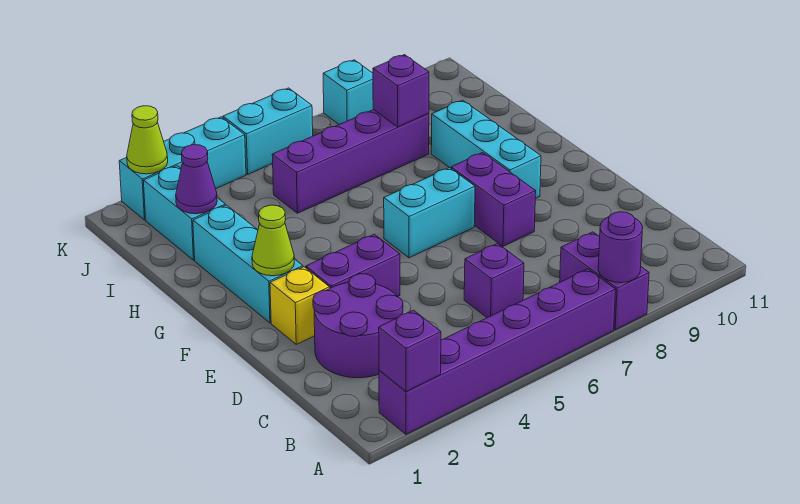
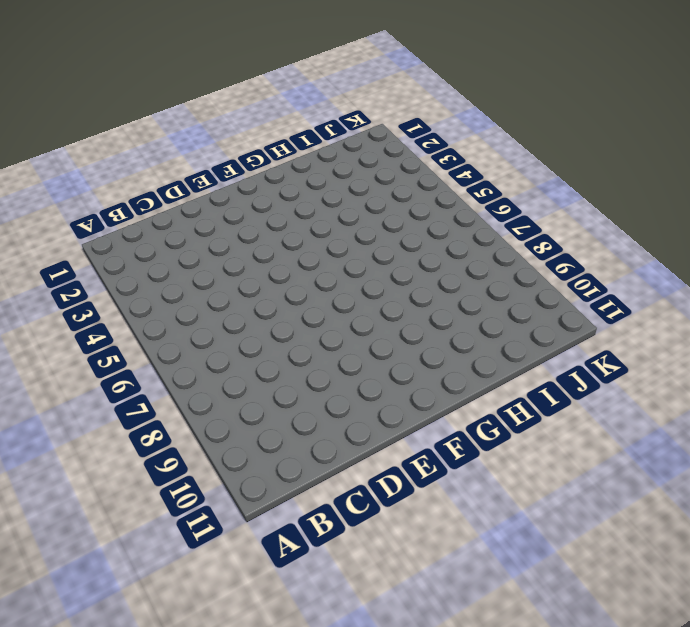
none -> purple brick A2:A7 level 1
none -> purple brick A8:B8 level 1
none -> purple round brick C2:D3 level 1

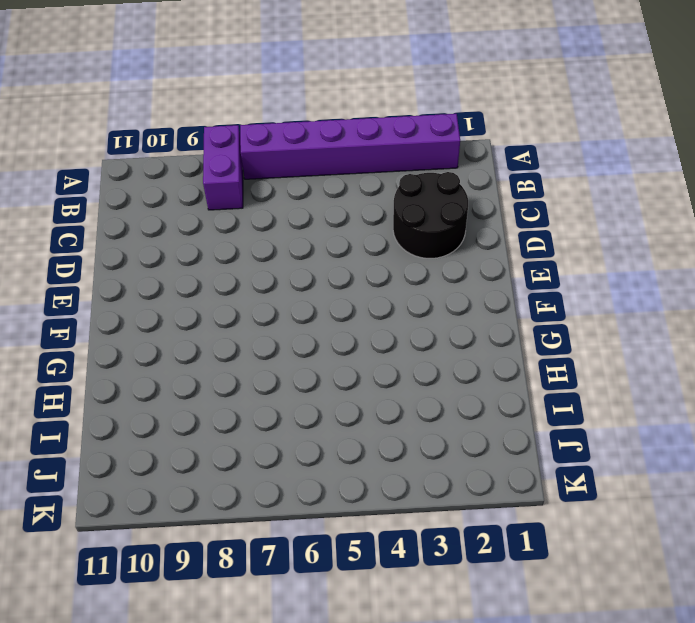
black round brick C2:D3 level 1 -> purple round brick C2:D3 level 1
none -> purple brick C6 level 1
none -> yellow brick E2 level 1
none -> purple brick E3:E4 level 1

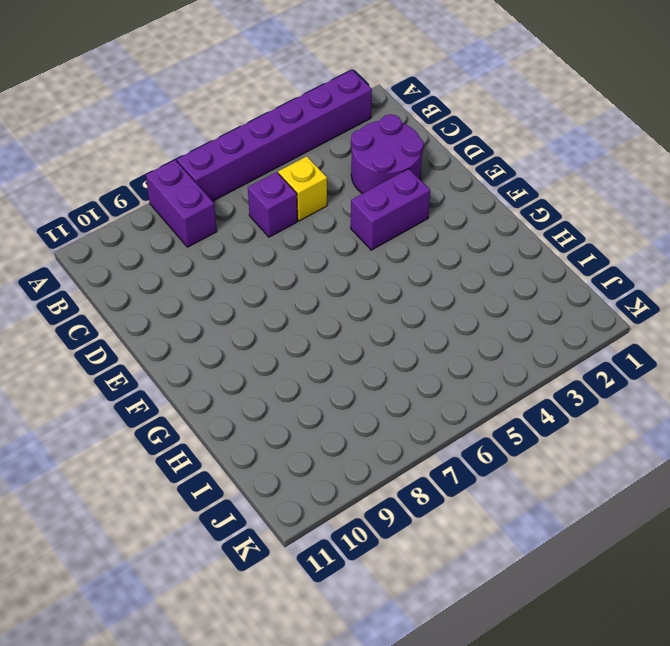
yellow brick C5 level 1 -> yellow brick E2 level 1
none -> purple brick E8:F8 level 1
none -> cyan brick F2:H2 level 1
none -> cyan brick F6:F7 level 1

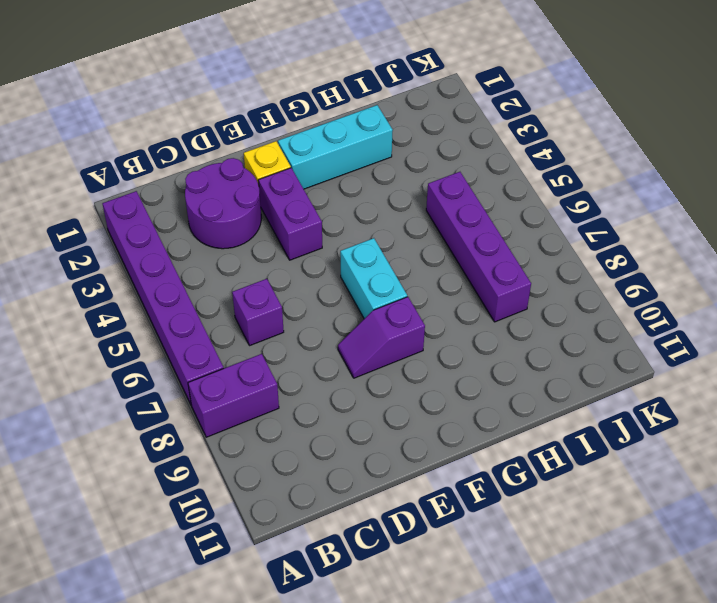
purple slope E8:F8 level 1 top F -> purple brick E8:F8 level 1
none -> cyan brick F9:H9 level 1
none -> cyan brick I2:J2 level 1
none -> cyan brick K2:K4 level 1

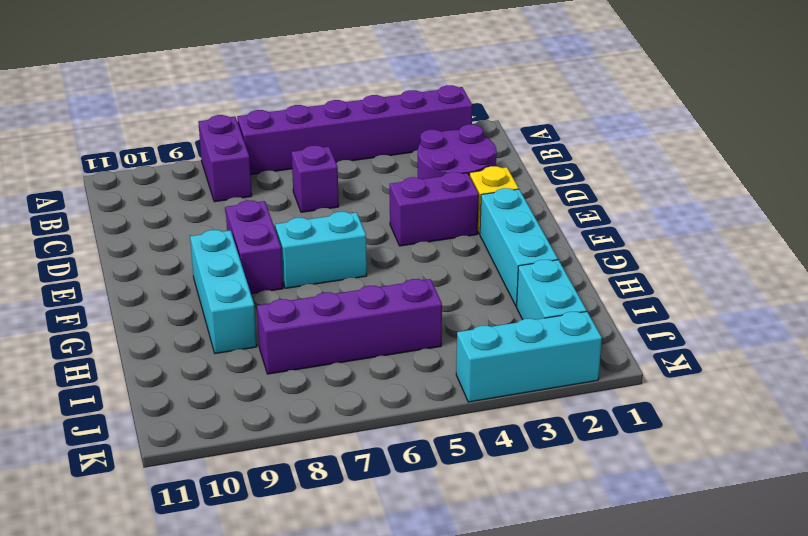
none -> cyan brick K5:K6 level 1
none -> cyan brick K8 level 1
none -> purple brick A2 level 2

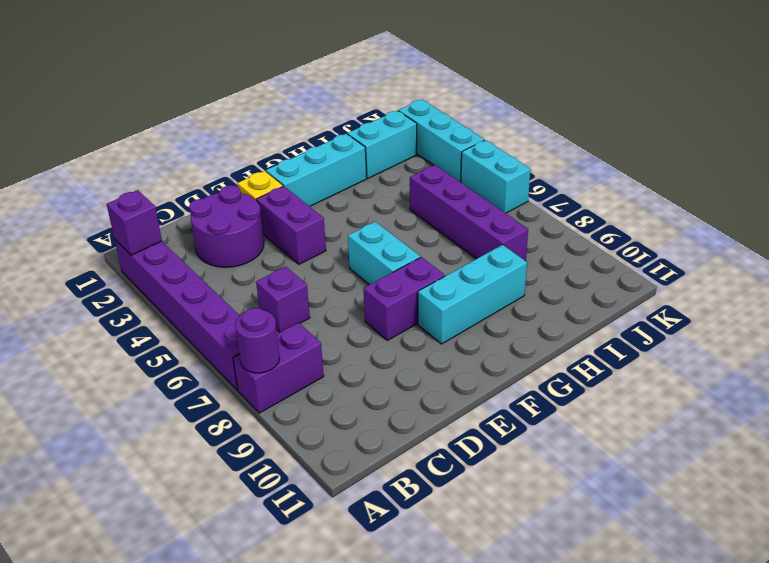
none -> cyan brick K8 level 1
none -> lime cone F2 level 2
none -> purple cone I2 level 2

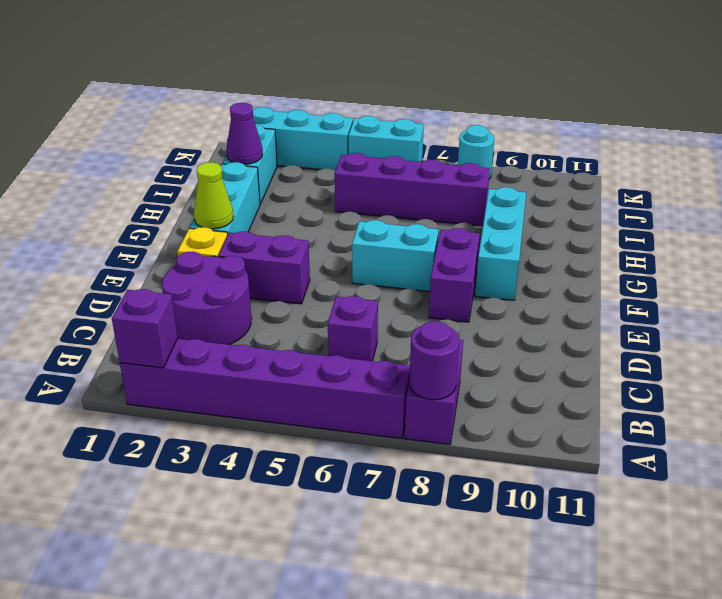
cyan round brick K8 level 1 -> cyan brick K8 level 1
none -> purple brick I8 level 2
none -> lime cone K2 level 2

